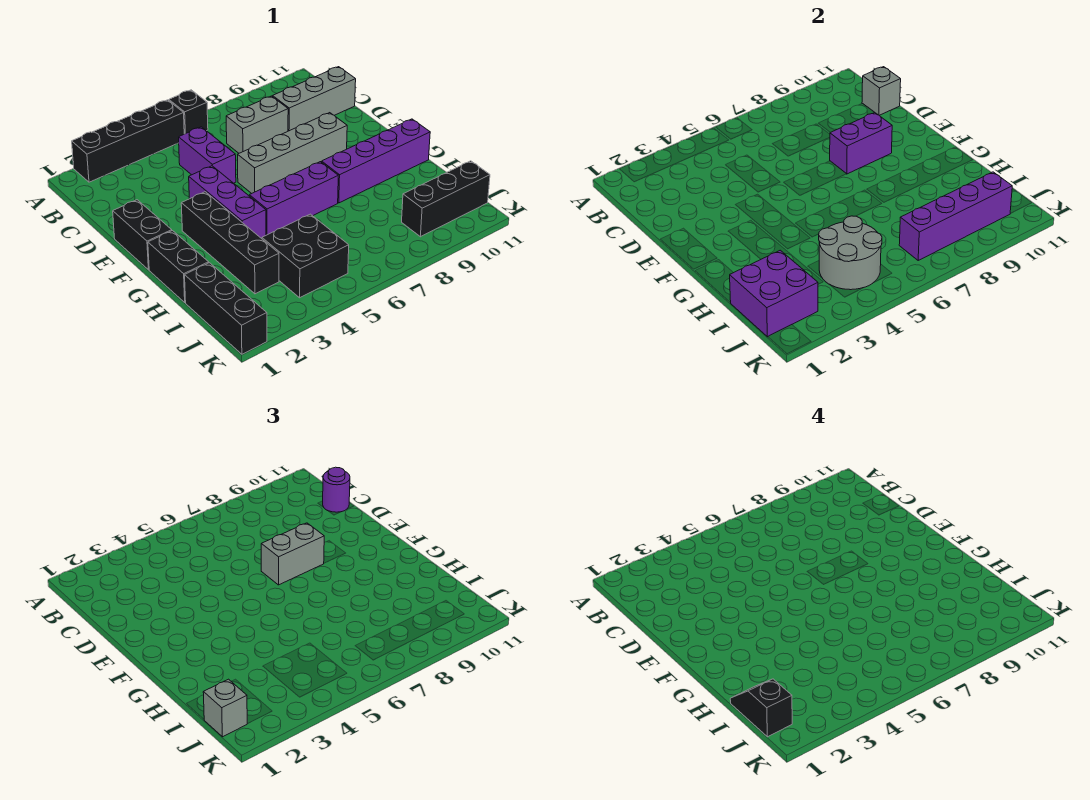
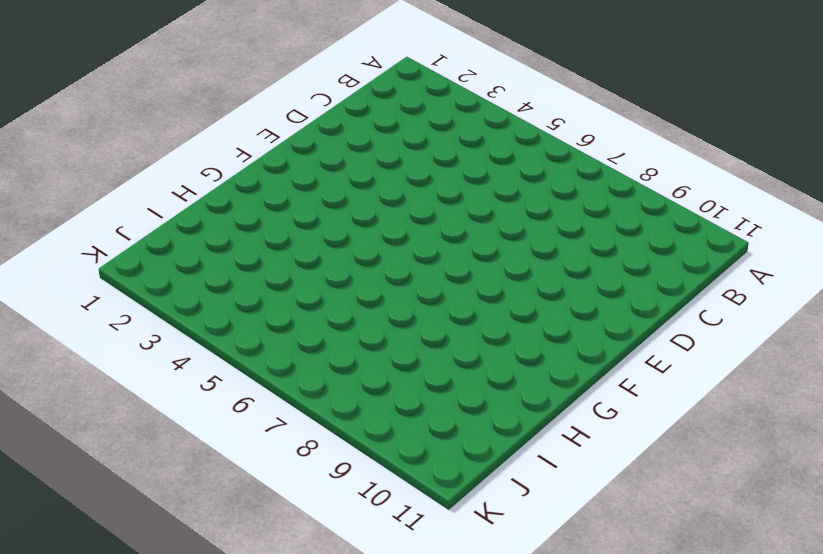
none -> black brick A2:A5 level 1
none -> black brick A6 level 1
none -> purple brick C5:D5 level 1

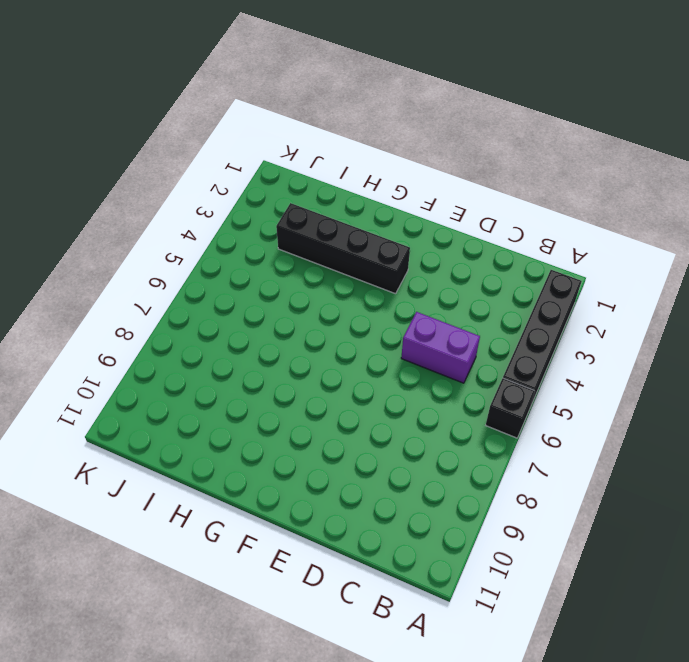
none -> grey brick C7:C8 level 1
none -> grey brick C9:C11 level 1
none -> black brick E1:F1 level 1

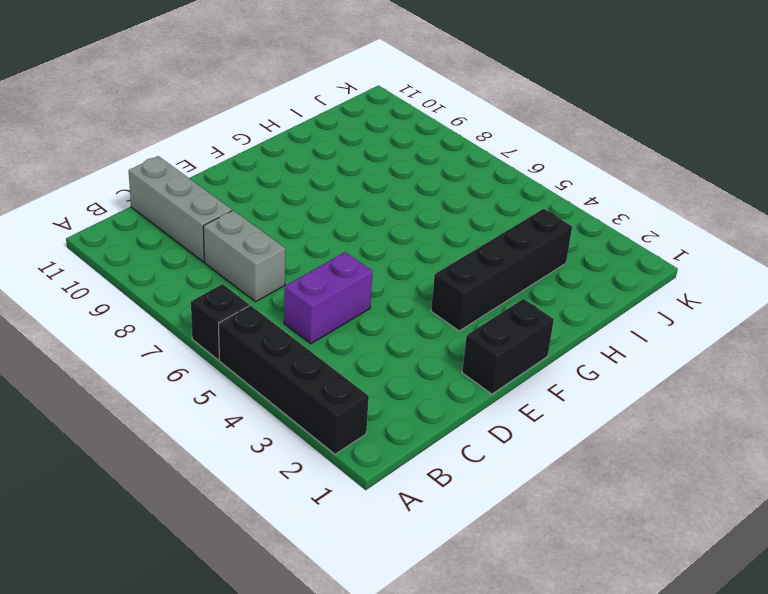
none -> purple brick E4:G4 level 1
none -> grey brick E6:E9 level 1
none -> black brick G1:H1 level 1

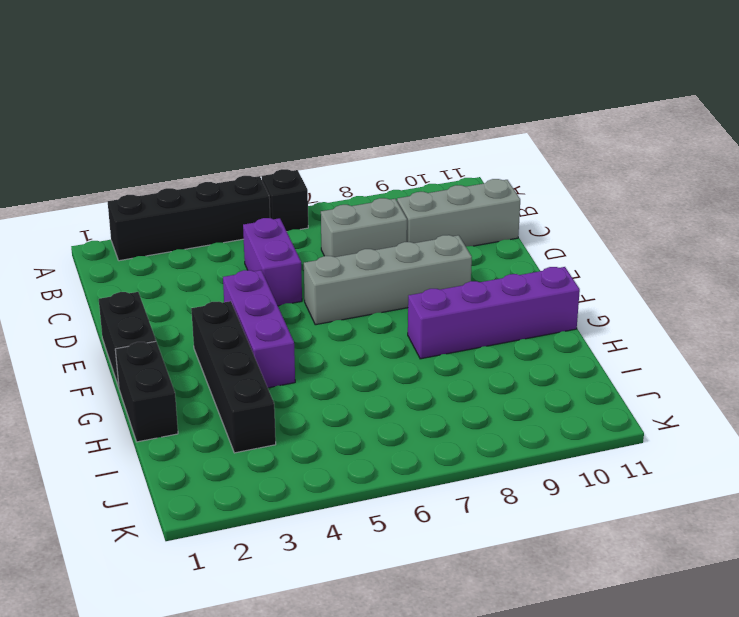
none -> purple brick G5:G7 level 1
none -> black brick I1:K1 level 1
none -> black brick I4:J5 level 1

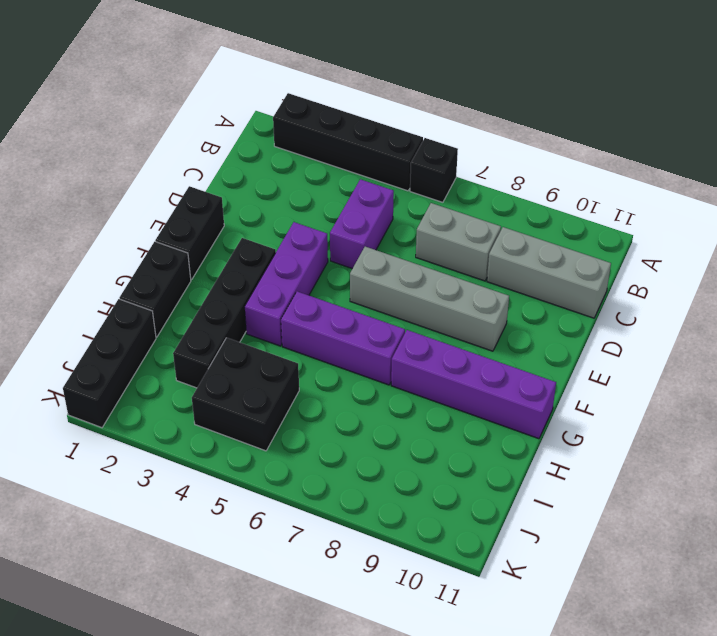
none -> black brick J9:J11 level 1
none -> grey brick C11 level 2
none -> purple brick E8:E9 level 2

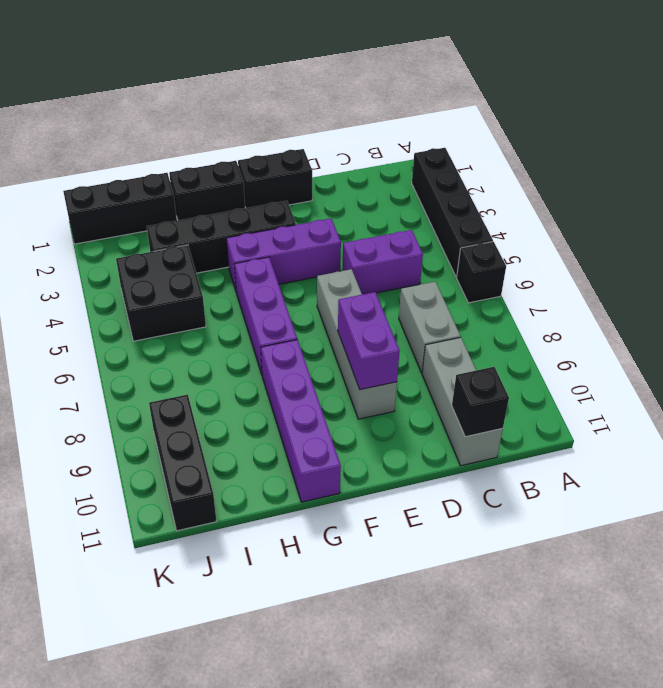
black brick C11 level 2 -> grey brick C11 level 2
none -> purple brick I1:J2 level 2
none -> grey round brick I4:J5 level 2
none -> purple brick J7:J10 level 2

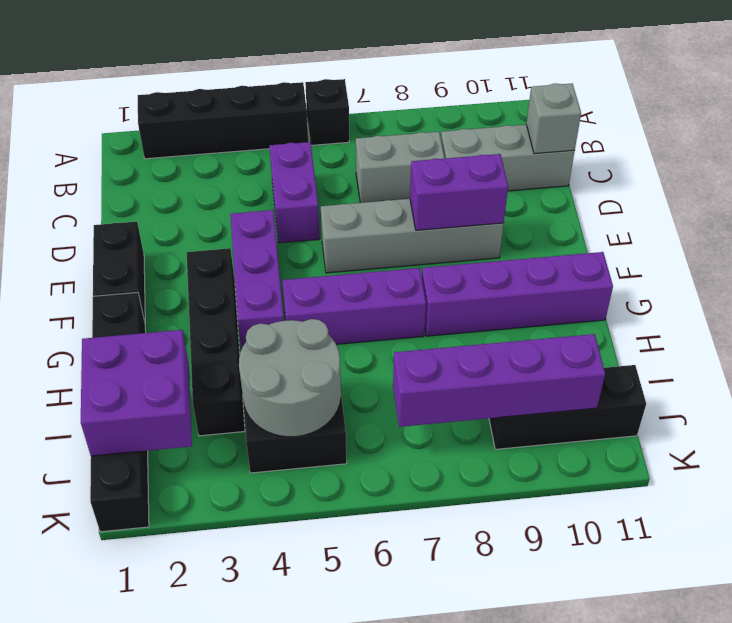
none -> purple round brick C11 level 3
none -> grey brick E7:E8 level 3
none -> grey brick J1 level 3

